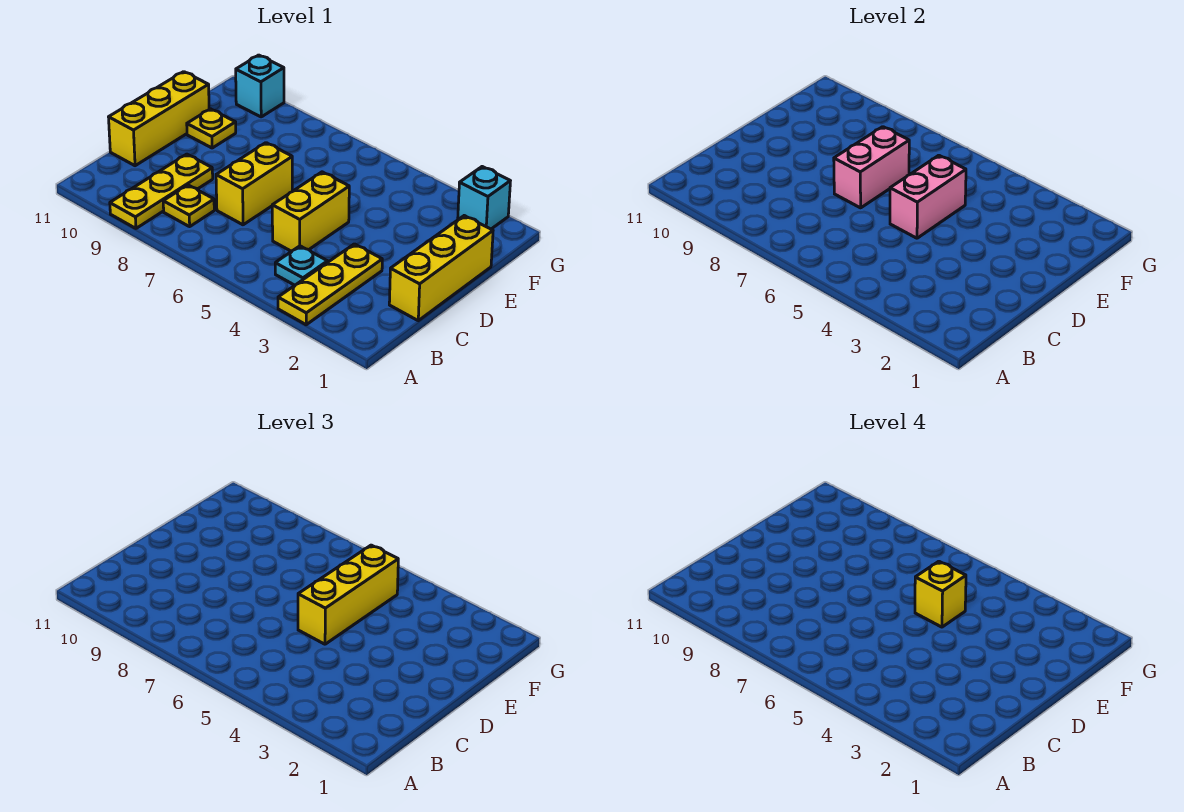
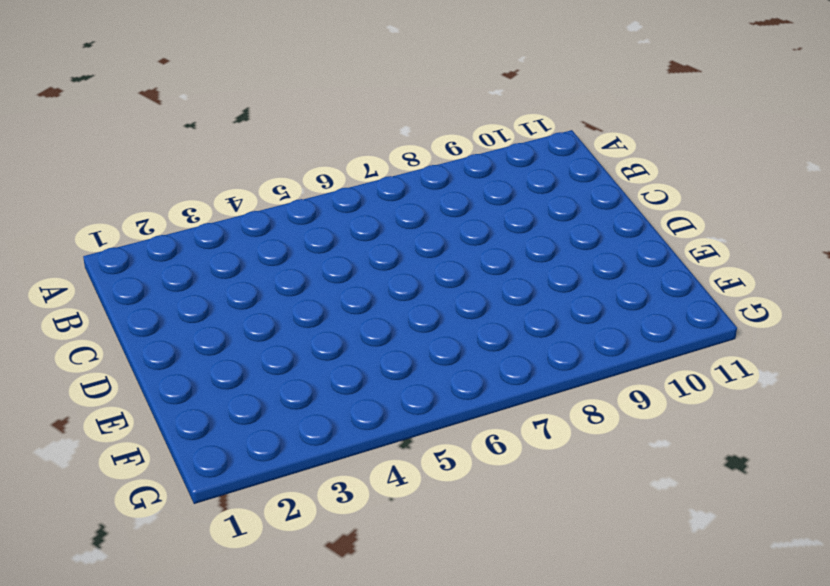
none -> yellow plate A3:C3 level 1
none -> yellow plate A9:C9 level 1
none -> cyan plate B4 level 1

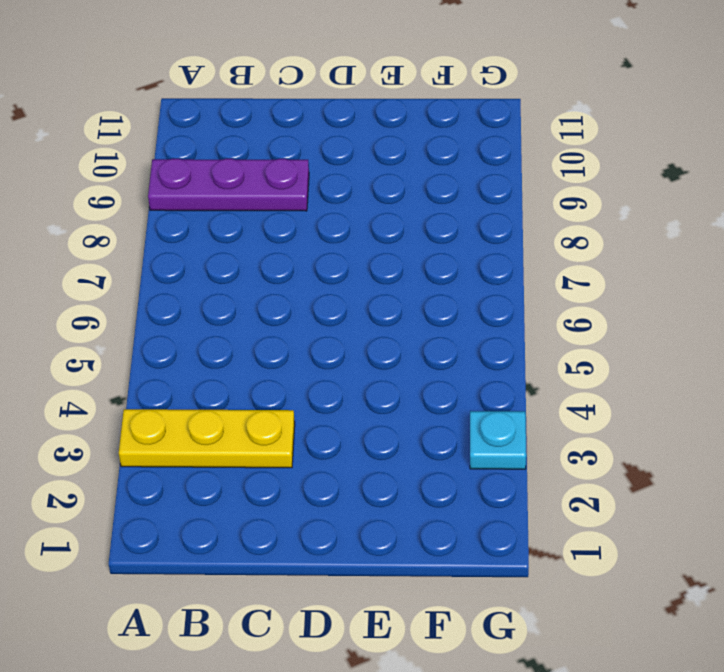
purple plate A9:C9 level 1 -> yellow plate A9:C9 level 1
cyan plate G3 level 1 -> cyan plate B4 level 1
none -> yellow plate B8 level 1
none -> yellow brick C1:E1 level 1
none -> yellow brick C5:D5 level 1

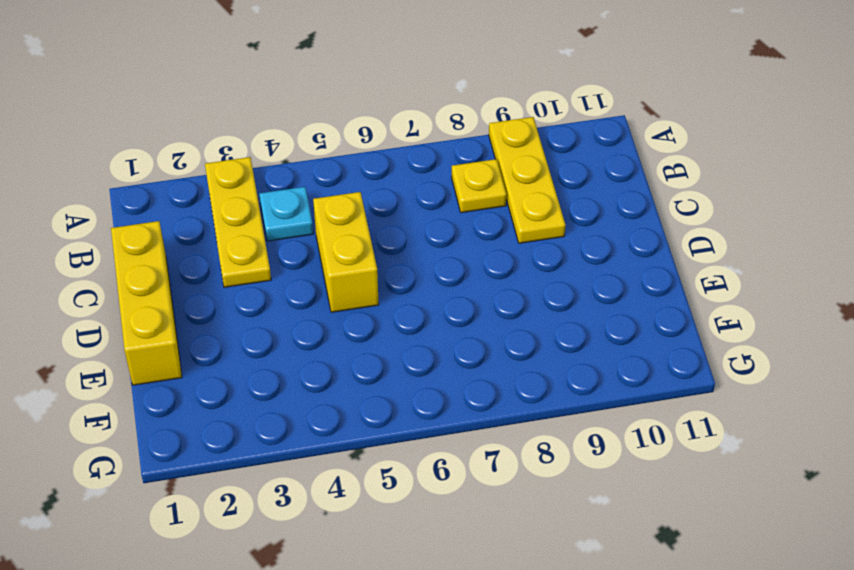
none -> yellow brick C7:D7 level 1
none -> yellow brick C11:E11 level 1
none -> yellow plate E10 level 1

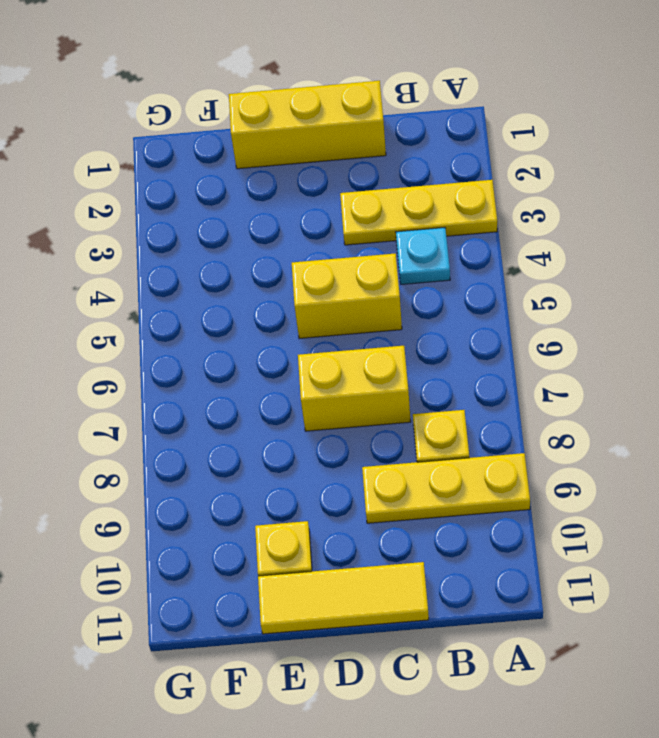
yellow tile C11:E11 level 1 -> yellow brick C11:E11 level 1
none -> cyan brick G2 level 1
none -> cyan brick G10 level 1
none -> pink brick D5:E5 level 2

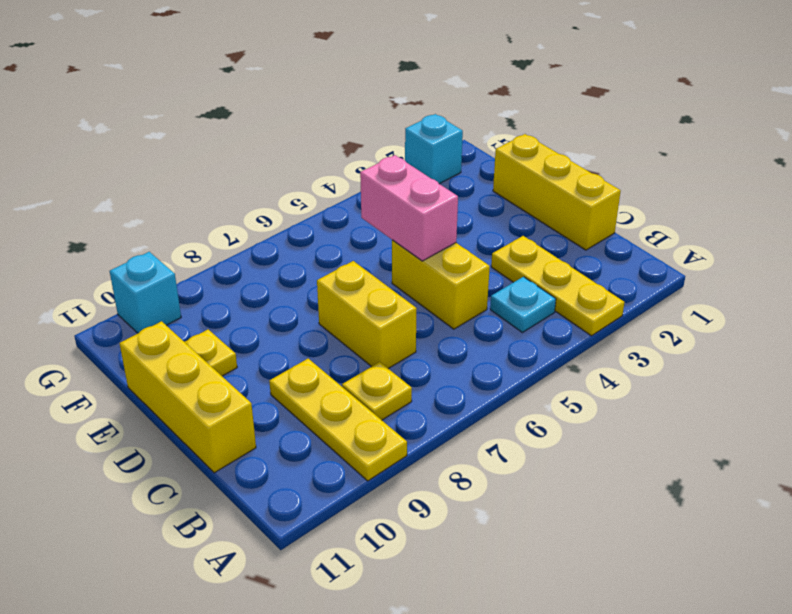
none -> pink brick D7:E7 level 2
none -> yellow brick D5:F5 level 3
none -> yellow brick E5 level 4

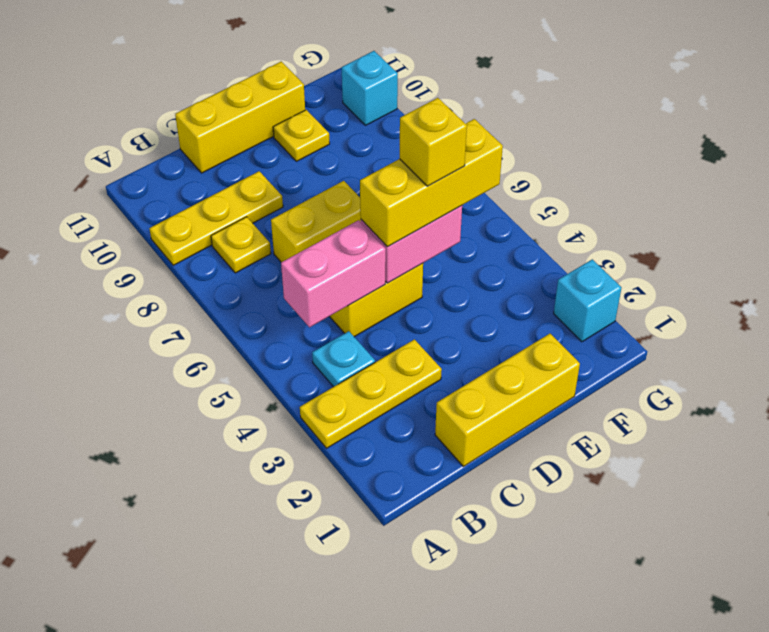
pink brick B5:C5 level 2 -> pink brick D7:E7 level 2

